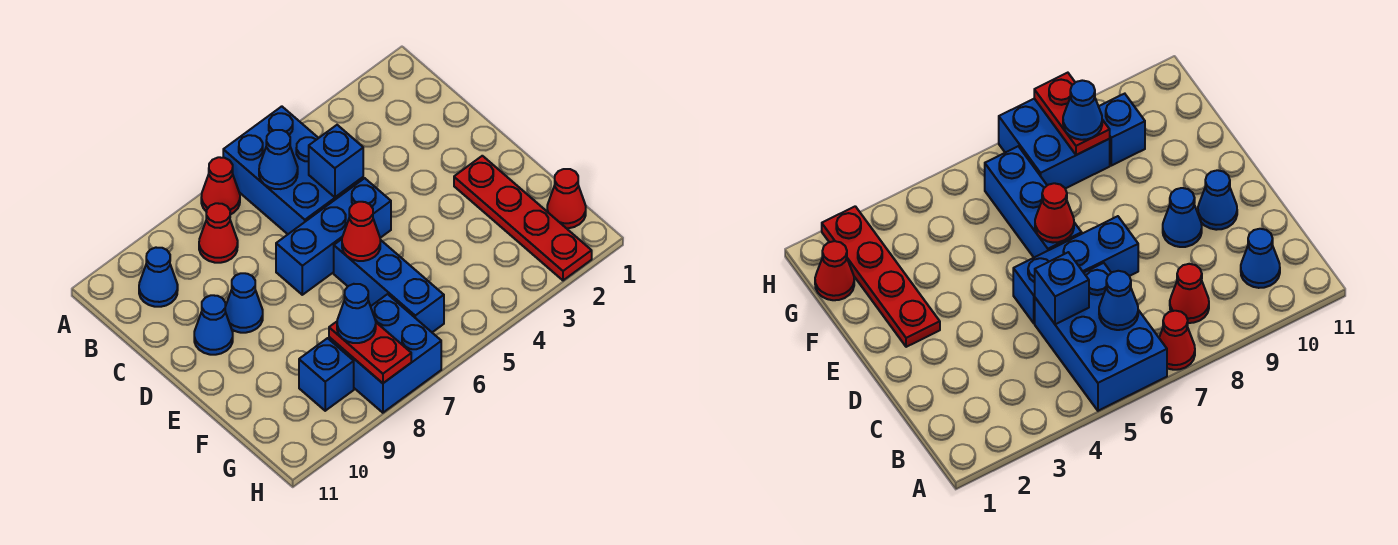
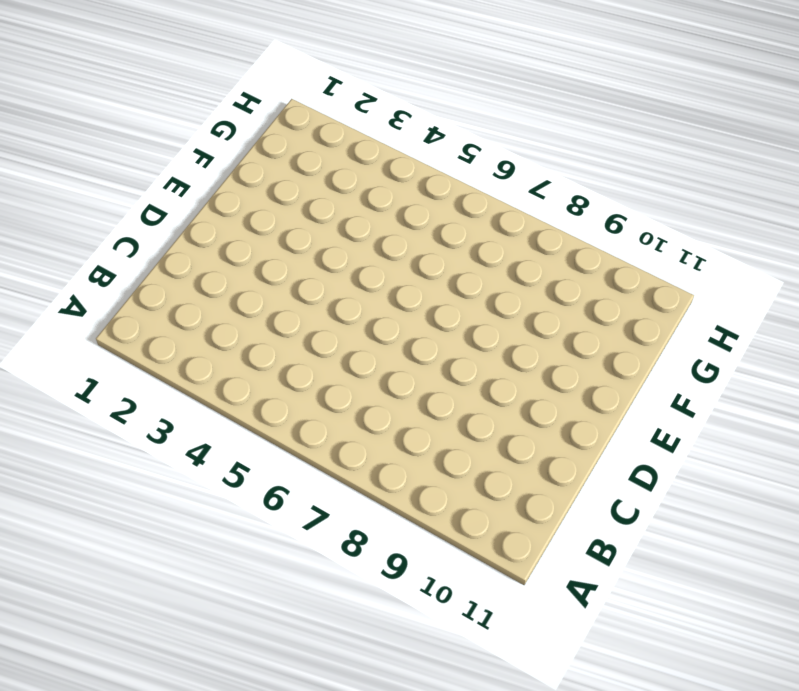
none -> blue brick A5:C6 level 1
none -> red cone A7 level 1
none -> red cone B8 level 1

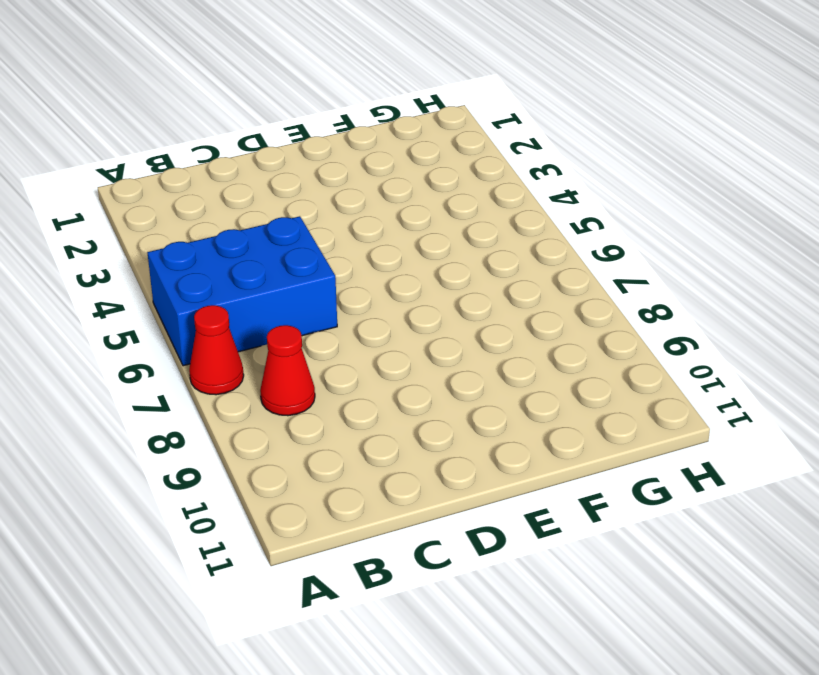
none -> blue cone B10 level 1
none -> blue brick D5:D7 level 1
none -> blue cone D9 level 1

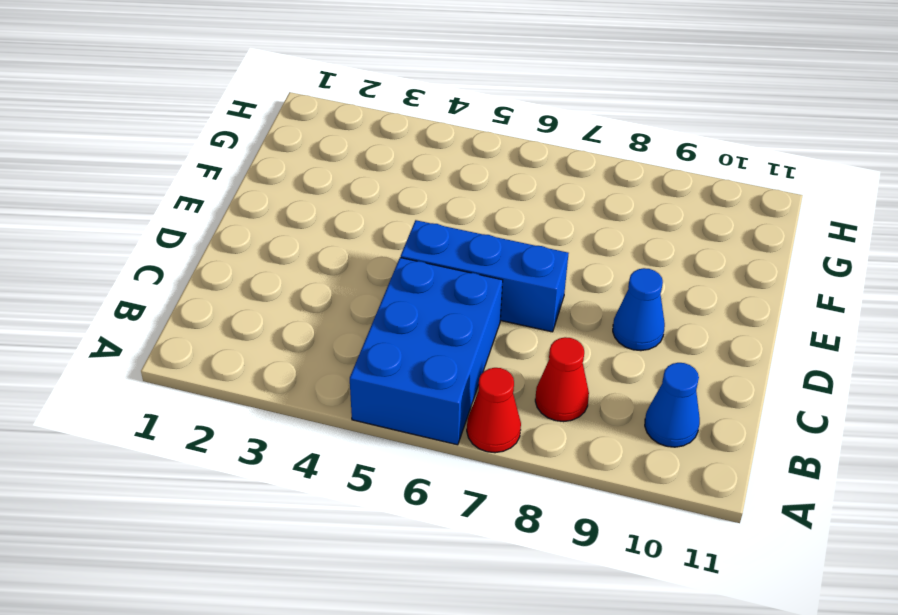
none -> blue cone D10 level 1
none -> red plate E2:H2 level 1
none -> blue brick E6:G6 level 1

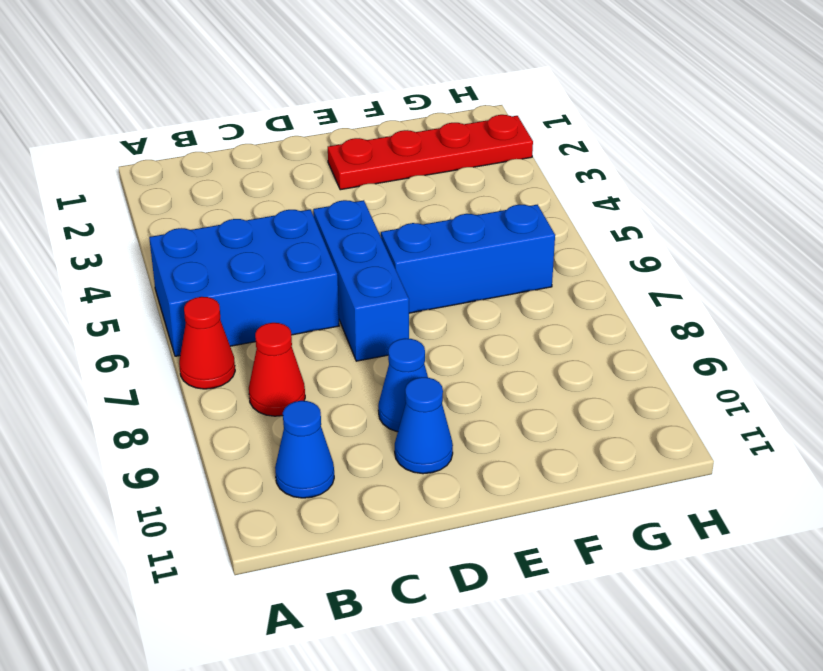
none -> red cone G1 level 1
none -> blue brick G7:H8 level 1
none -> blue brick G9 level 1

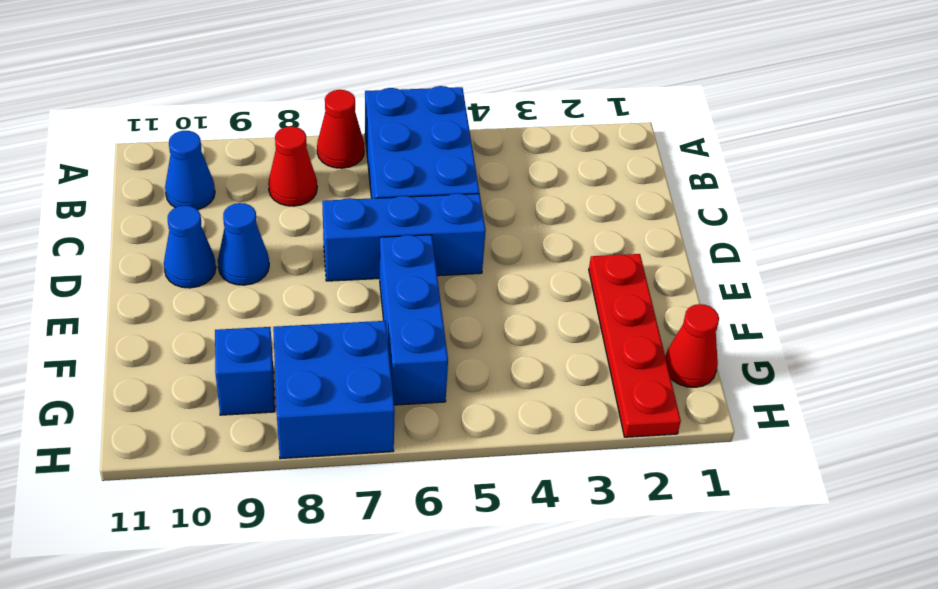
none -> blue cone B6 level 2
none -> blue brick C5 level 2
none -> red cone E6 level 2

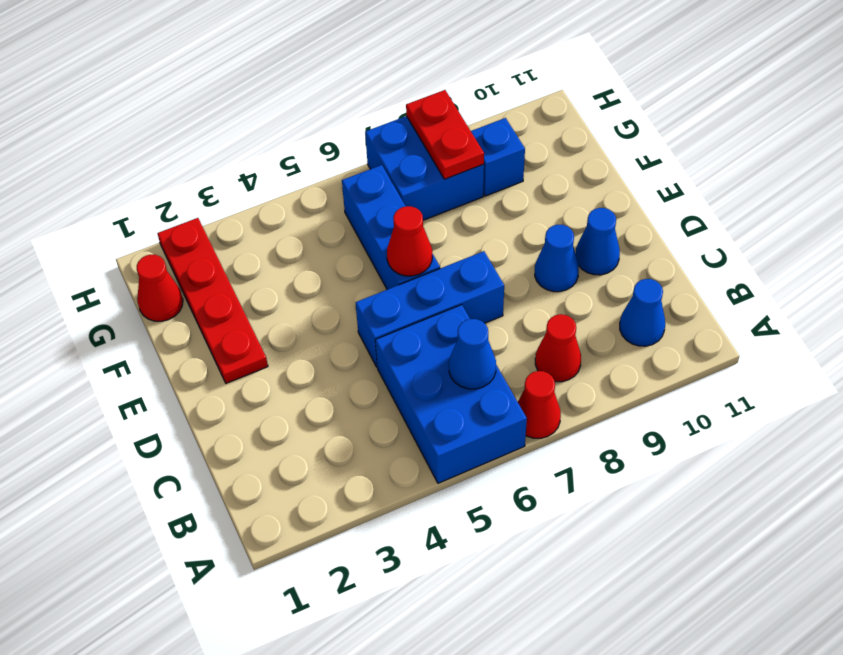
none -> blue brick C5 level 2
none -> blue cone G8 level 3

